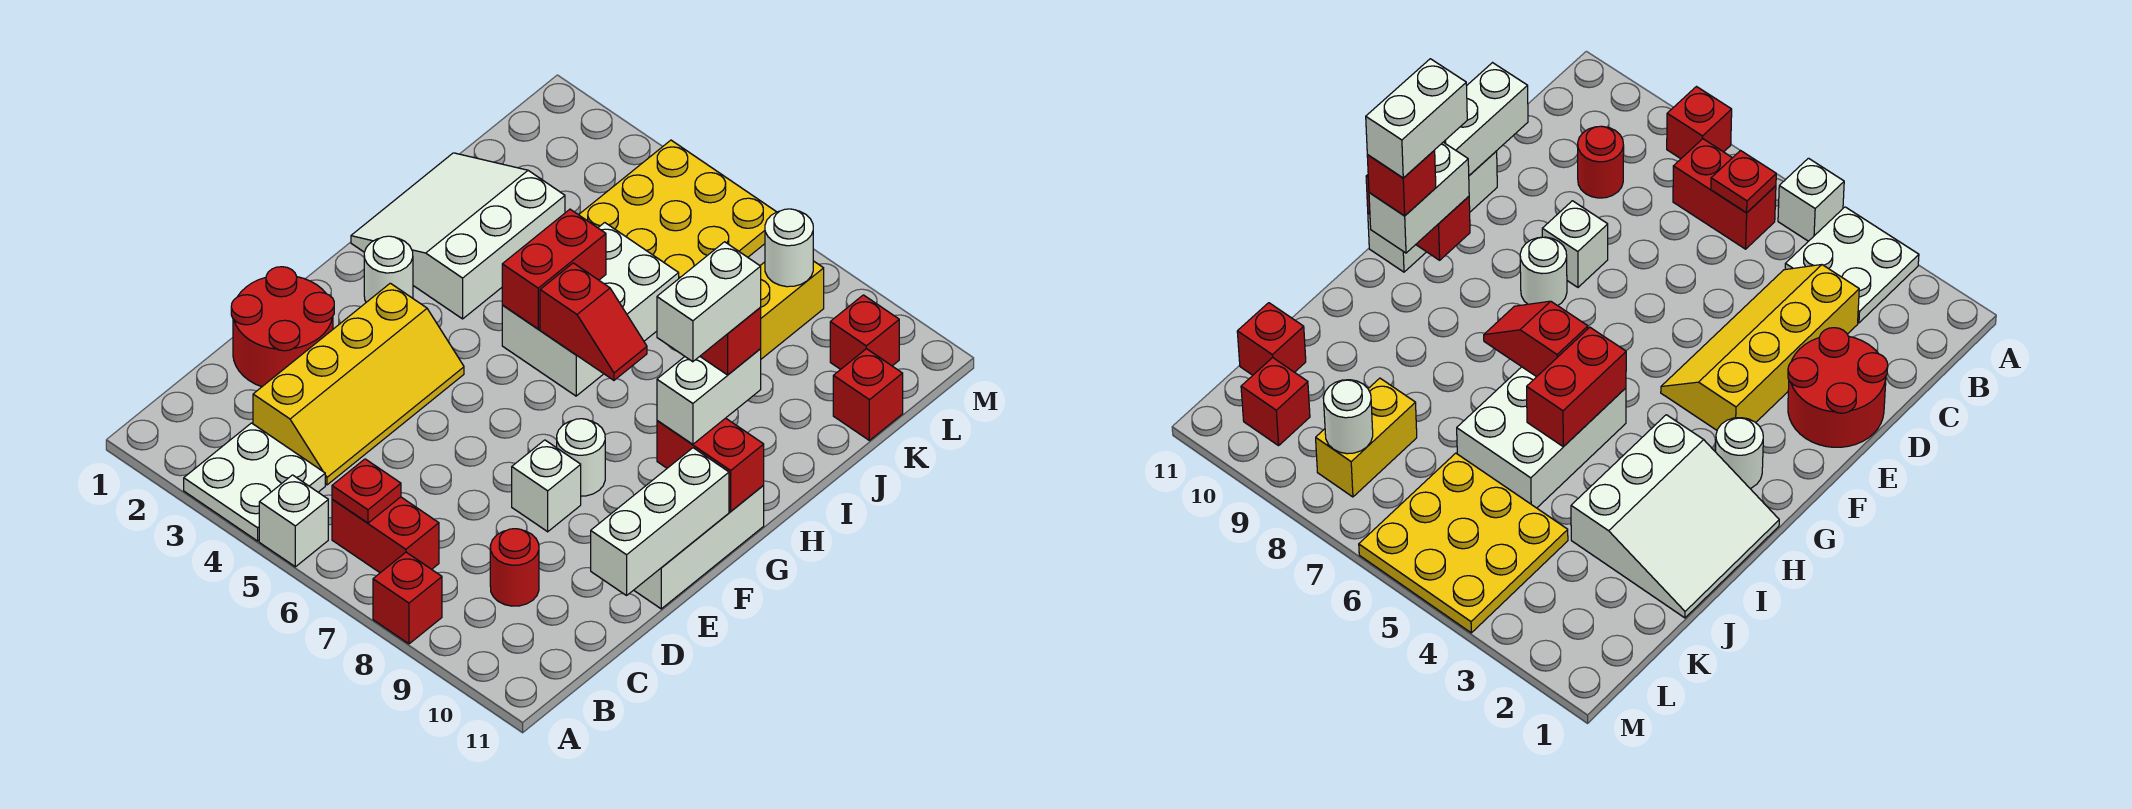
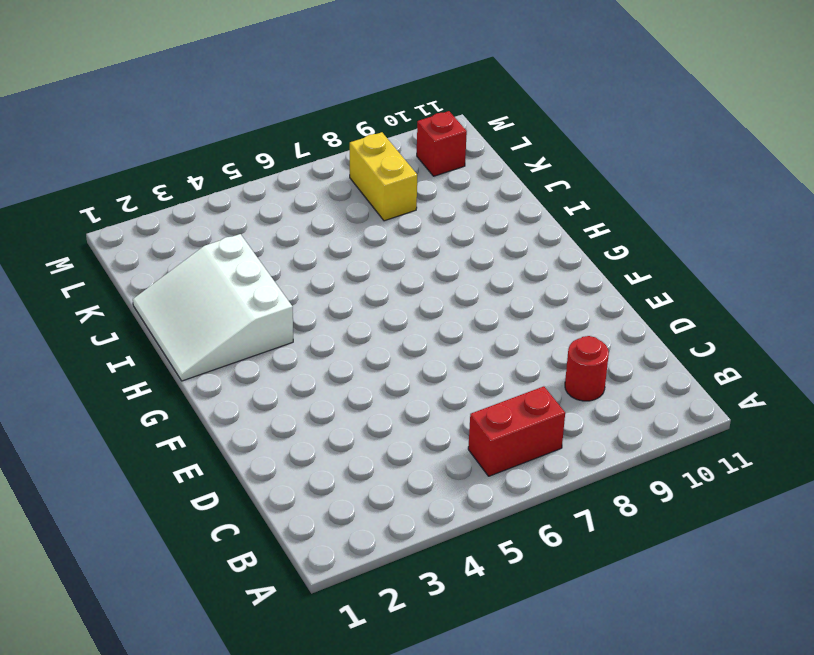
none -> white plate A3:B4 level 1
none -> white brick A5 level 1
none -> red brick A8 level 1

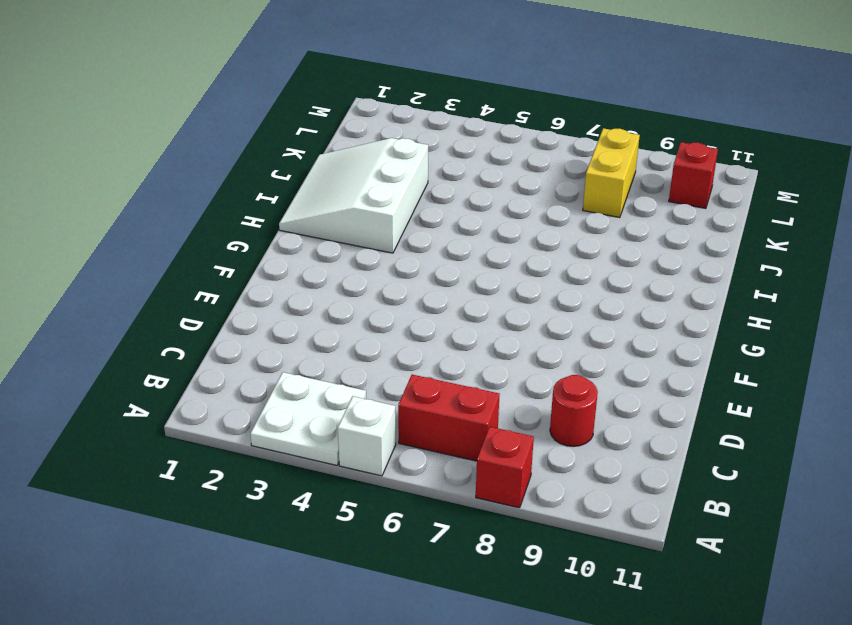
none -> yellow slope C3:F4 level 1 top 3
none -> red round brick D1:E2 level 1
none -> white brick E8 level 1

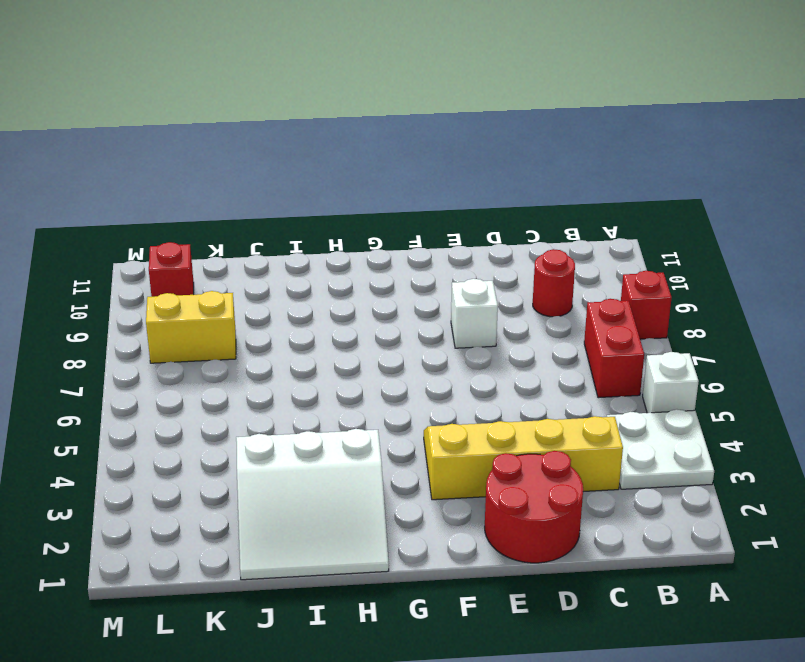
none -> white brick E11:G11 level 1
none -> white round brick F8 level 1
none -> white round brick G2 level 1

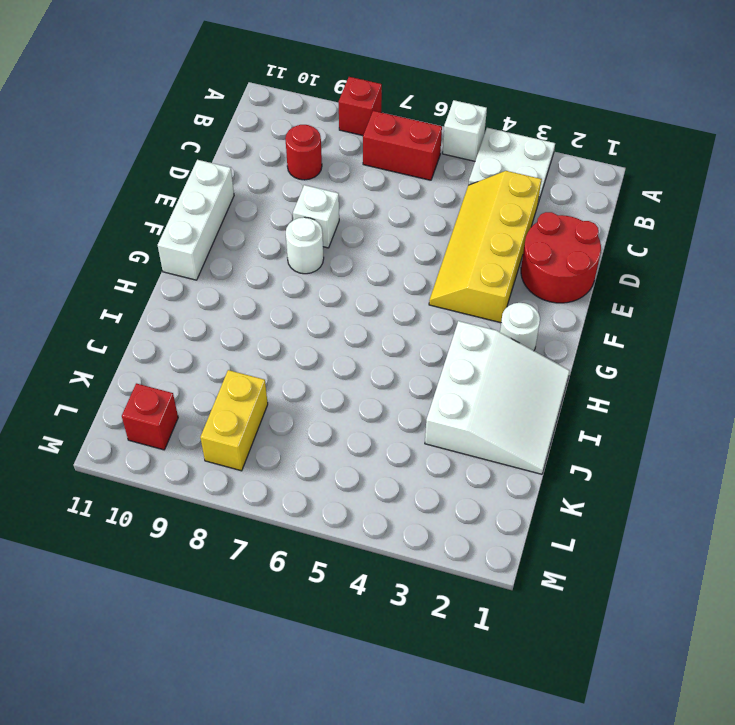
none -> white brick H5:J6 level 1
none -> yellow plate K4:M6 level 1
none -> red brick K11 level 1

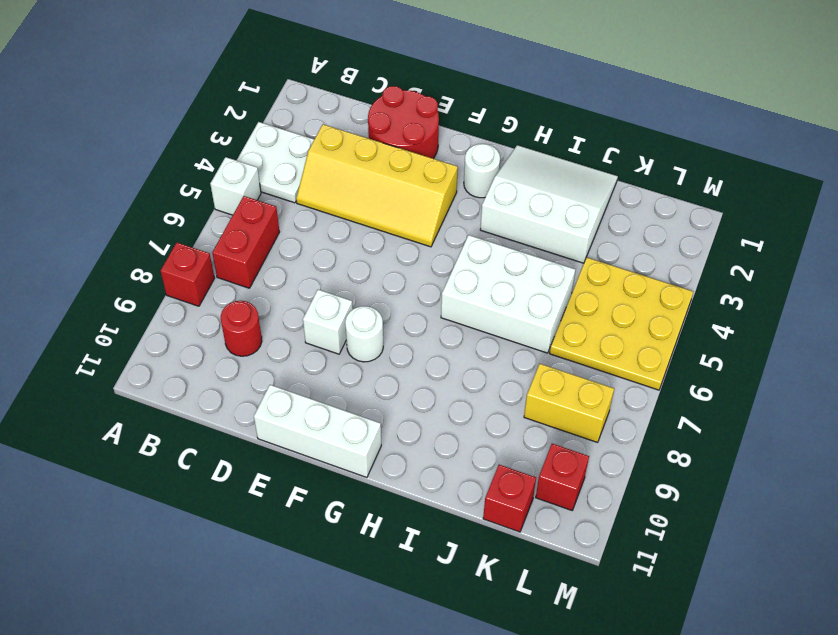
none -> red plate B6 level 2
none -> white brick D11:F11 level 2
none -> red brick G10:G11 level 2

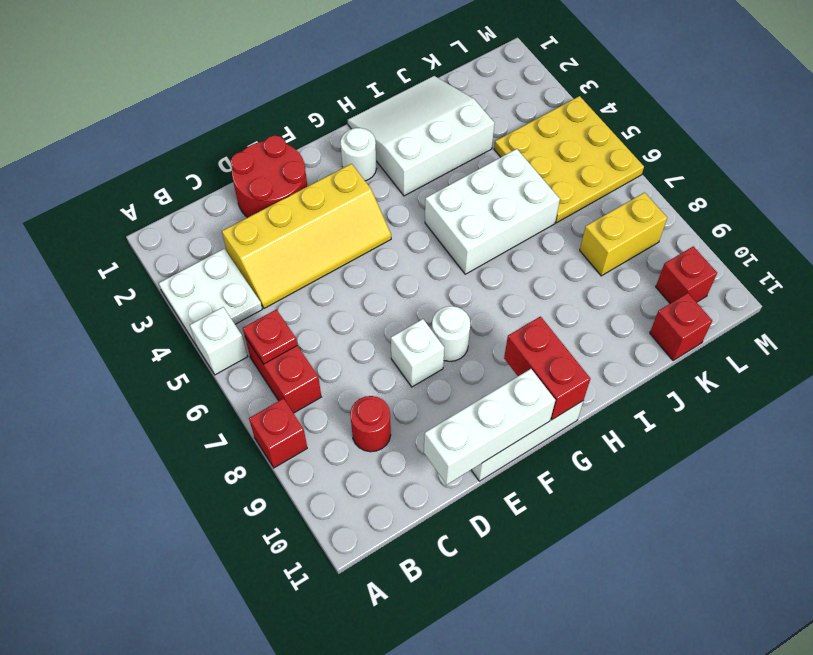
none -> red brick H5:I5 level 2
none -> red slope H6:H7 level 2 top 6
none -> white round brick L8 level 2

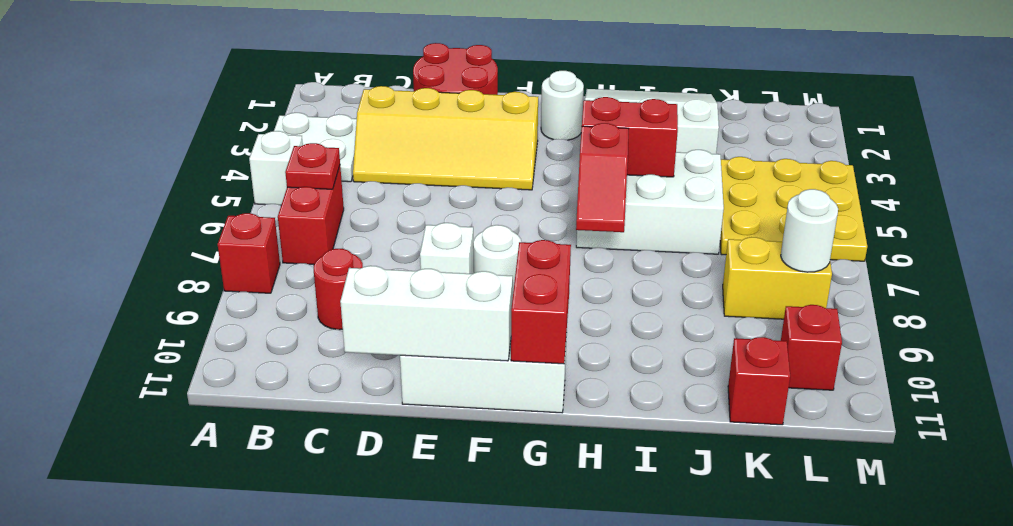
none -> white brick G10:H10 level 3
none -> red brick H10 level 4
none -> white brick G10:H10 level 5

